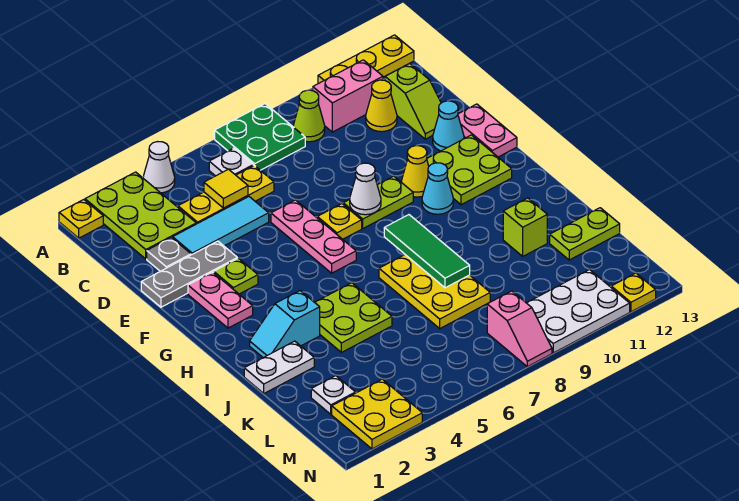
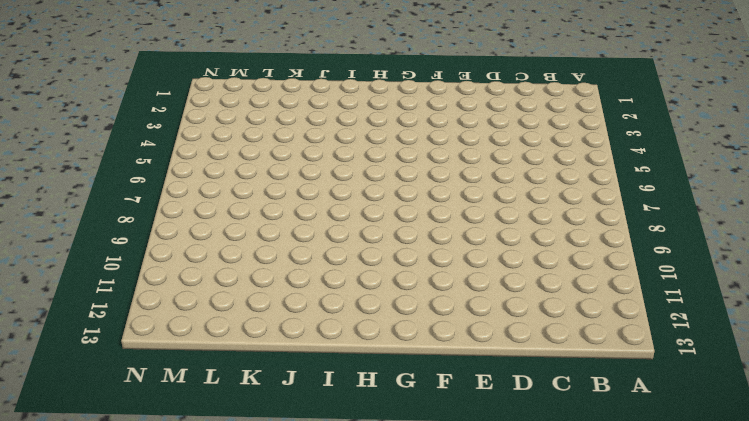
none -> yellow plate A1 level 1
none -> lime plate A2:C3 level 1
none -> white cone A4 level 1
none -> green plate A7:B8 level 1

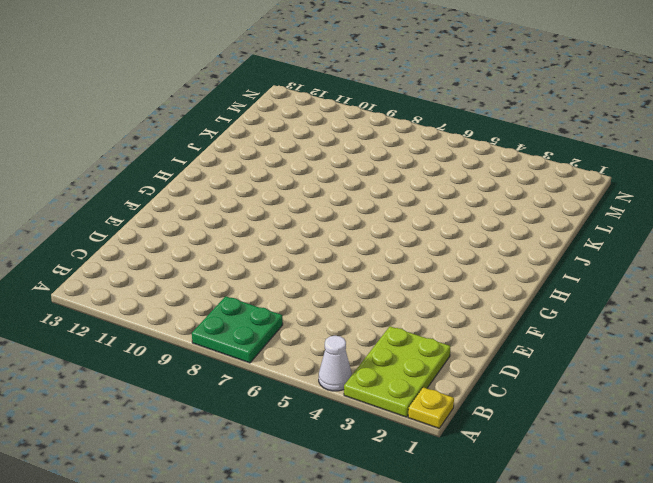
none -> yellow plate A11:A13 level 1
none -> white plate B6 level 1
none -> lime cone B9 level 1
none -> pink brick B10:B11 level 1

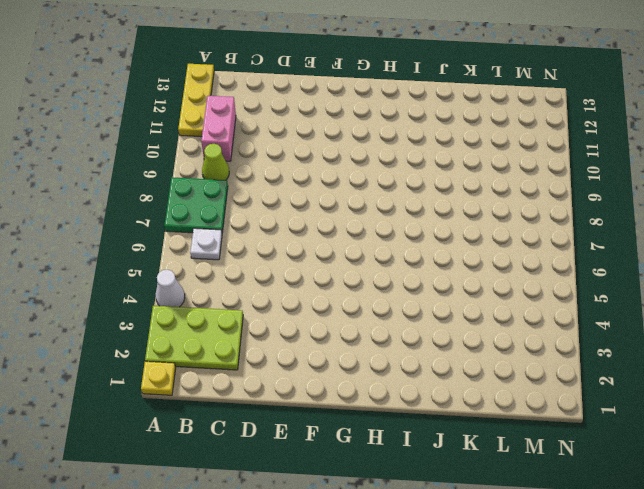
none -> yellow plate C4:C6 level 1
none -> yellow cone C11 level 1
none -> lime slope C12:D12 level 1 top C
none -> grey plate D2 level 1

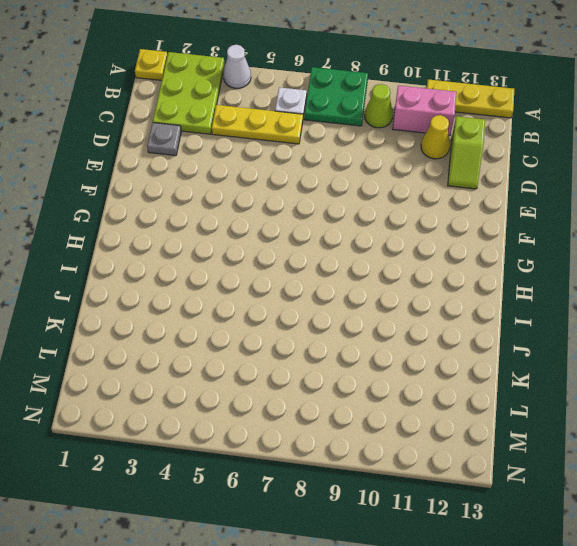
none -> cyan tile D3:D5 level 1
none -> grey plate E1:E3 level 1
none -> pink plate E6:G6 level 1
none -> cyan cone E12 level 1

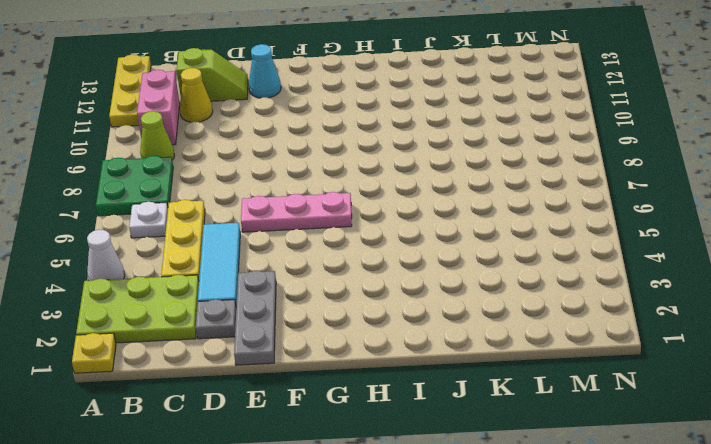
none -> pink plate E13:F13 level 1
none -> pink plate F2:G2 level 1
none -> lime plate F3 level 1
none -> yellow plate F7 level 1

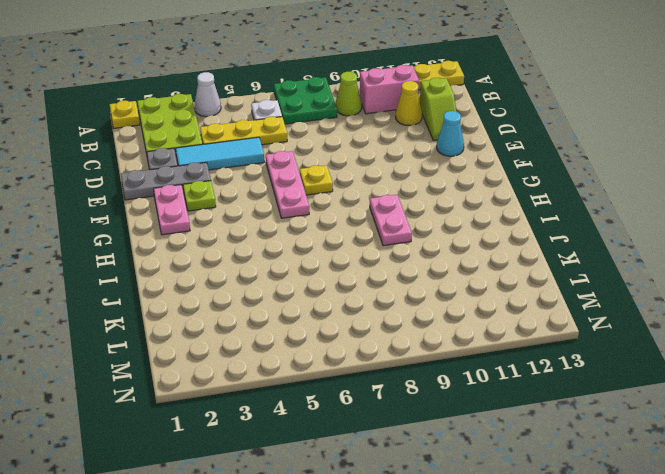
pink plate H9:I9 level 1 -> pink plate E13:F13 level 1
none -> lime plate F8:F9 level 1
none -> yellow cone F10 level 1
none -> lime plate F11:G12 level 1
none -> cyan cone G10 level 1

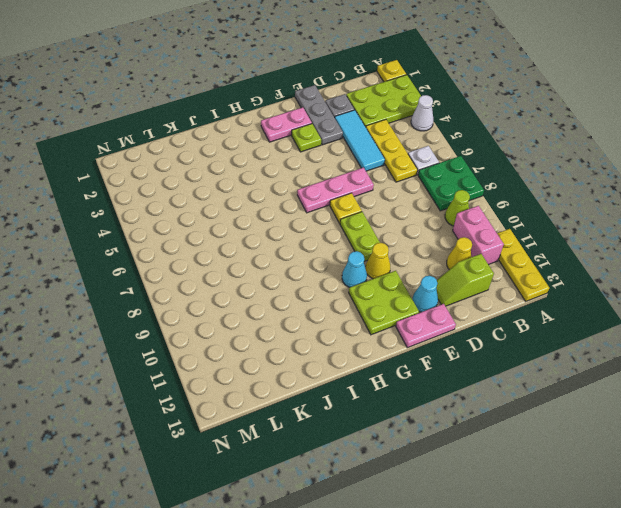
none -> cyan slope I2:I3 level 1 top 3
none -> lime plate I4:J5 level 1
none -> yellow plate I7:K8 level 1
none -> white plate J1:J2 level 1

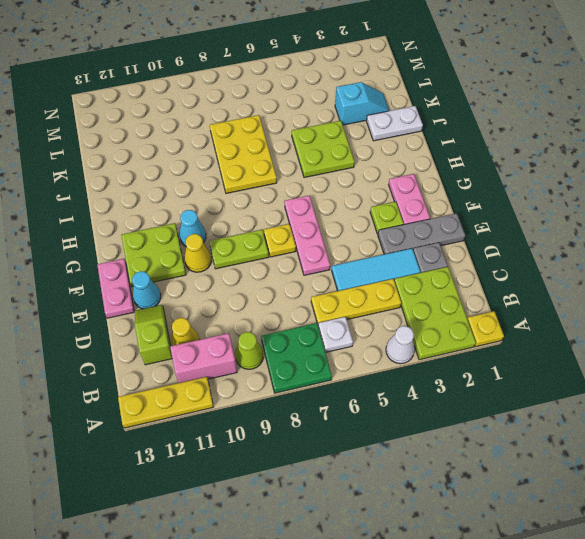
cyan slope K2:K3 level 1 top 3 -> cyan slope I2:I3 level 1 top 3
none -> lime brick J11 level 1
none -> lime plate K12:K13 level 1
none -> white plate L2 level 1
none -> yellow plate M2:N3 level 1

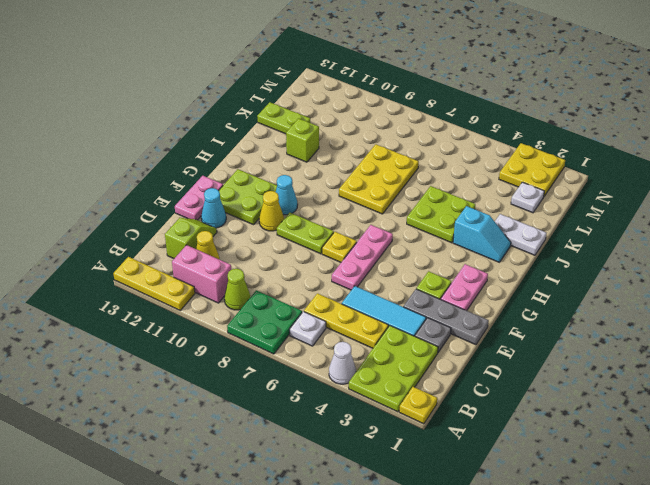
none -> pink slope M8:N8 level 1 top M
none -> white plate M9:N11 level 1
none -> yellow plate N12 level 1
none -> yellow tile C5 level 2

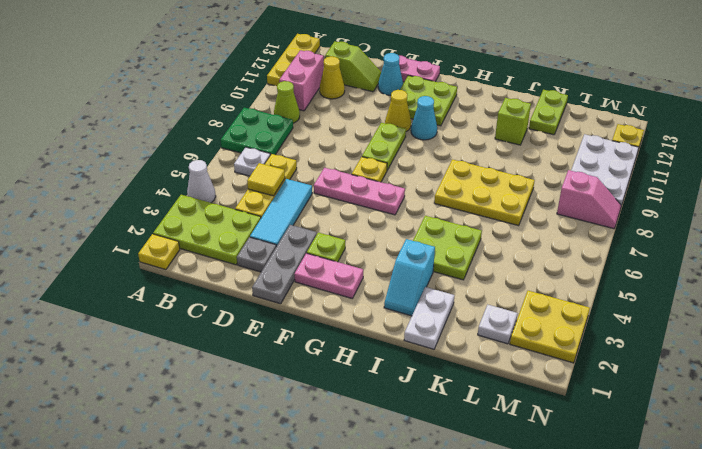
none -> white cone F8 level 2
none -> green tile H8:J8 level 2

